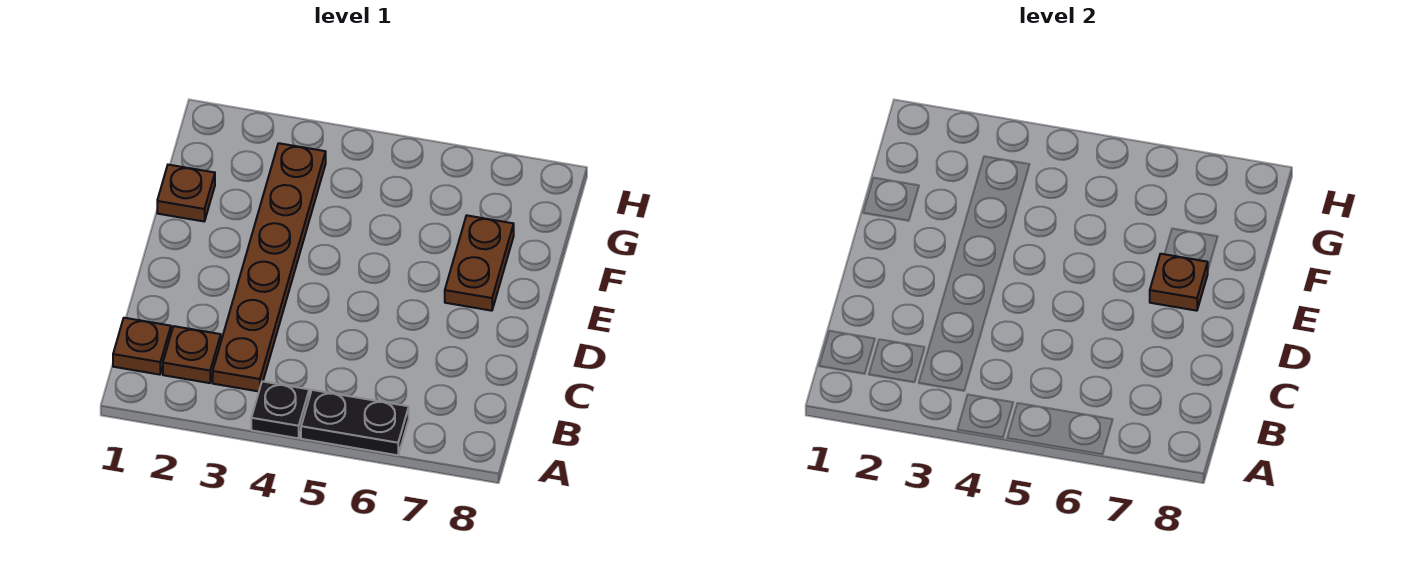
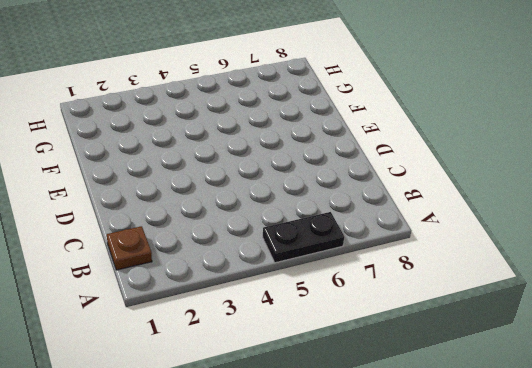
none -> black plate A4 level 1
none -> brown plate B2 level 1

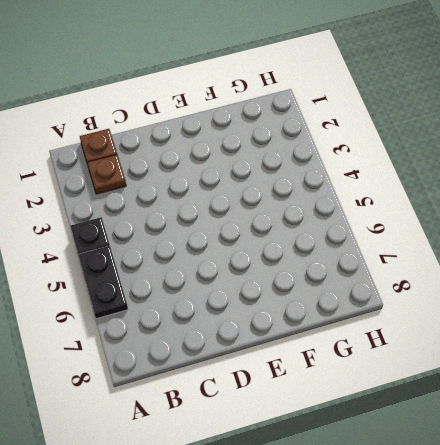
none -> brown plate B3:G3 level 1
none -> brown plate E7:F7 level 1

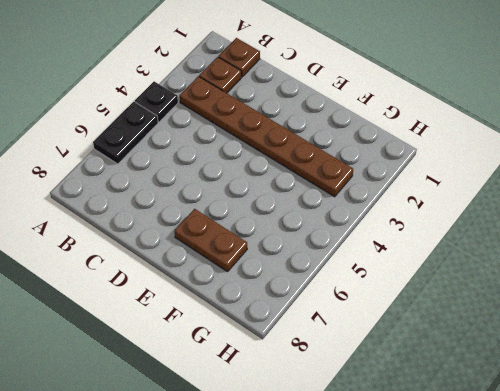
none -> brown plate F1 level 1
none -> brown plate E7 level 2

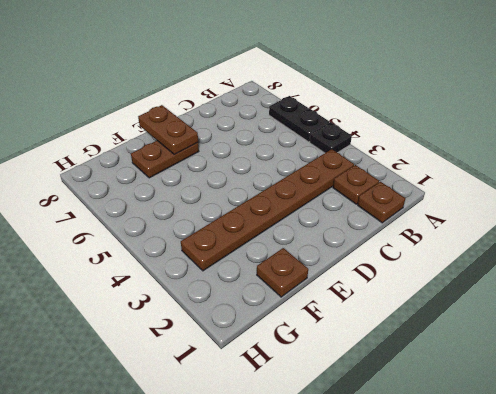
brown plate E7:E8 level 2 -> brown plate E7 level 2

